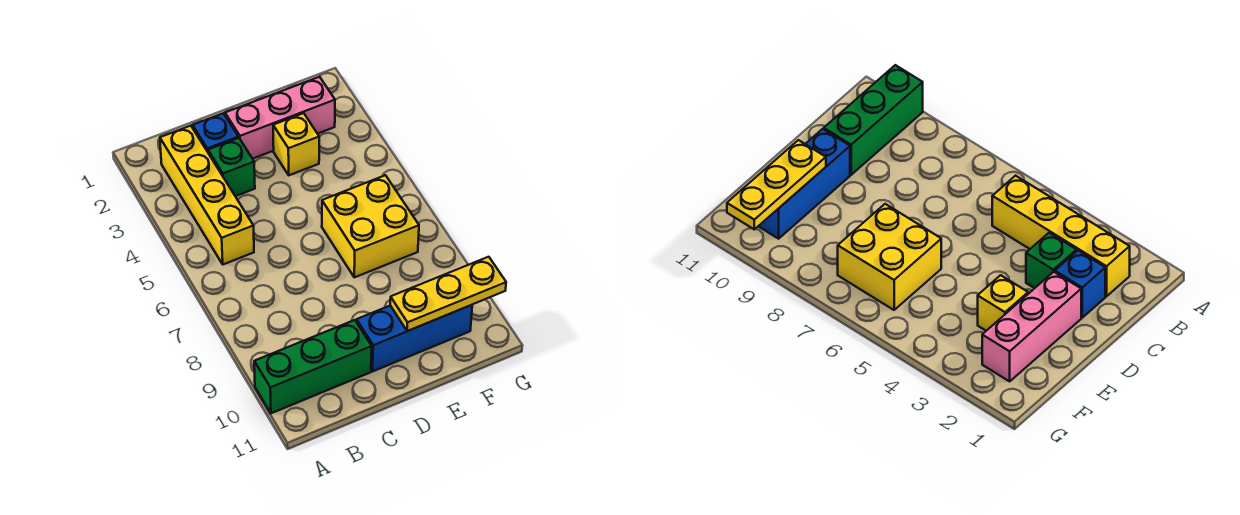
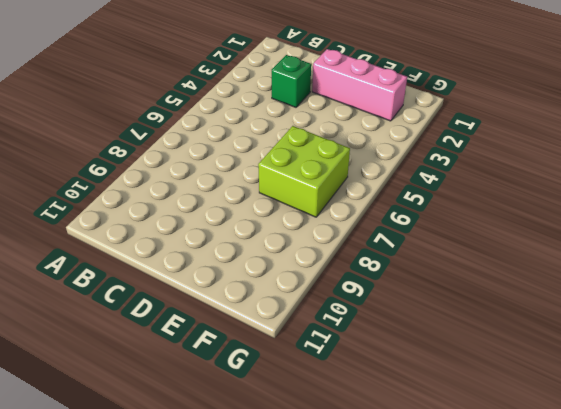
lime brick E6:F7 level 1 -> yellow brick E6:F7 level 1
none -> green brick A10:C10 level 1
none -> yellow brick B2:B5 level 1

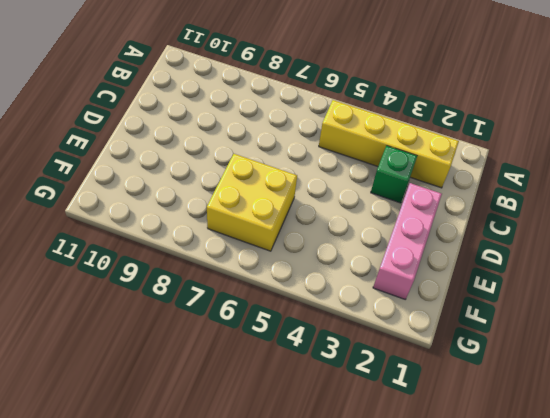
none -> green brick A10:C10 level 1
none -> blue brick C2 level 1

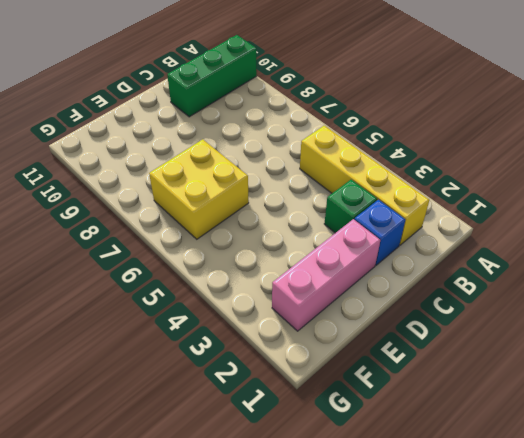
none -> blue brick D10:F10 level 1
none -> yellow brick E3 level 1

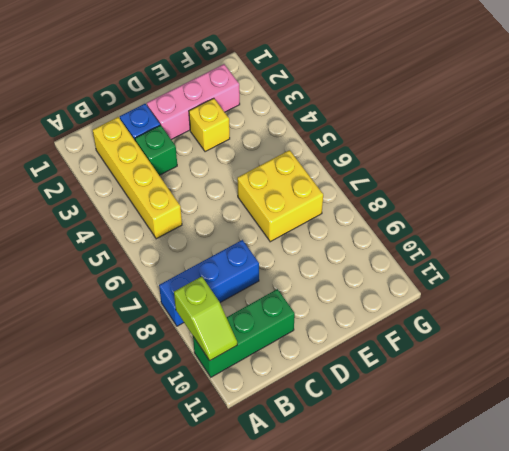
blue brick A8:C8 level 1 -> blue brick D10:F10 level 1
lime slope A9:A10 level 2 top 9 -> none
none -> yellow plate E10:G10 level 2

